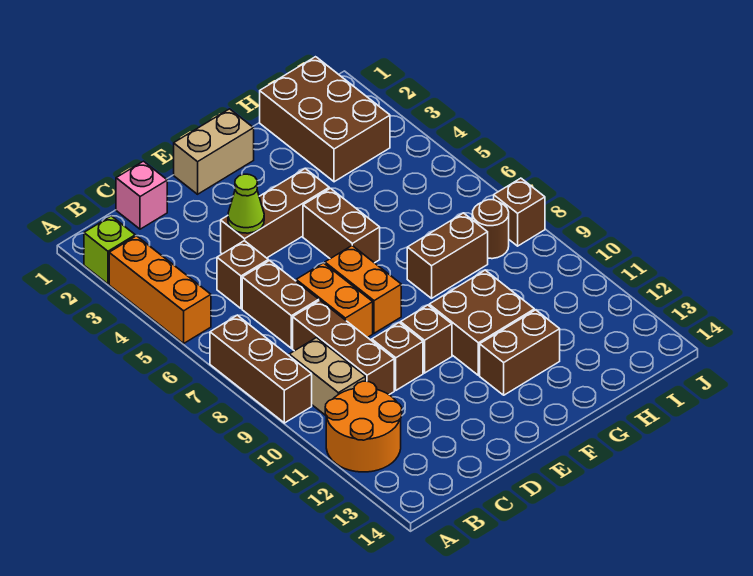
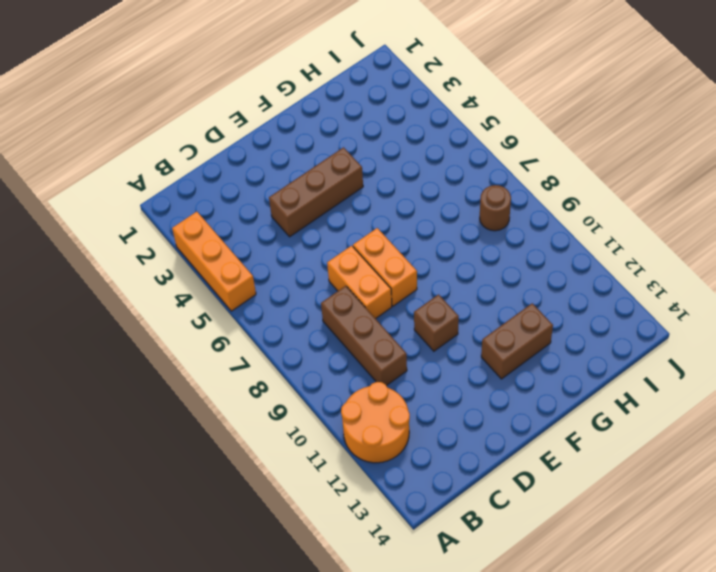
none -> lime brick A2 level 1
none -> brown brick A7:A9 level 1
none -> tan brick B9:B10 level 1

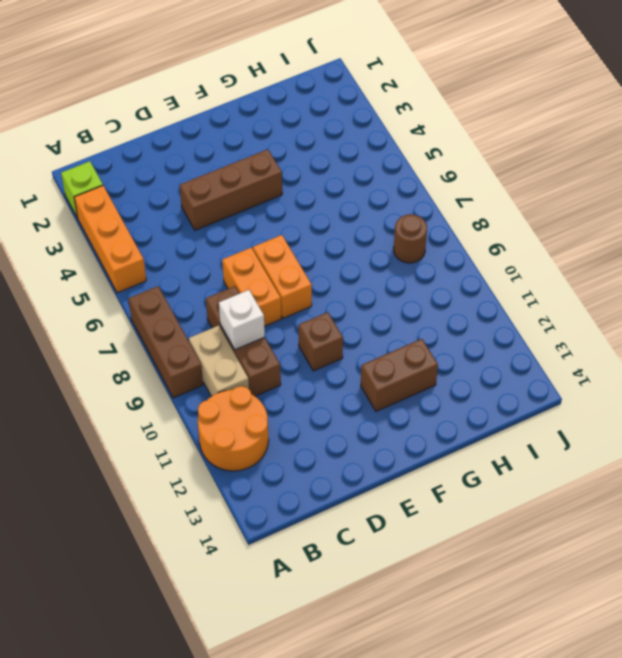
white brick C9 level 2 -> none
none -> pink brick C1 level 1
none -> brown brick C5 level 1
none -> brown brick C6:C7 level 1

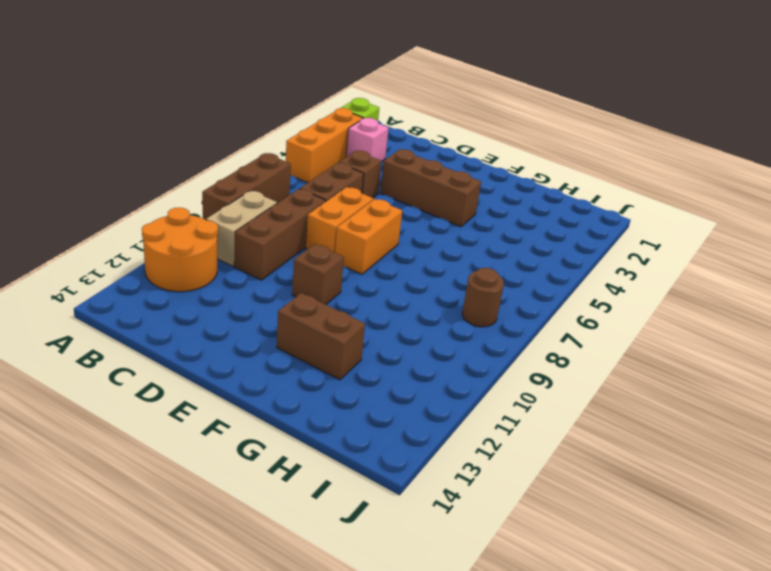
pink brick B3 level 1 -> pink brick C1 level 1
none -> brown brick D10 level 1
none -> tan brick E1:F1 level 1
none -> brown brick F5:F6 level 1

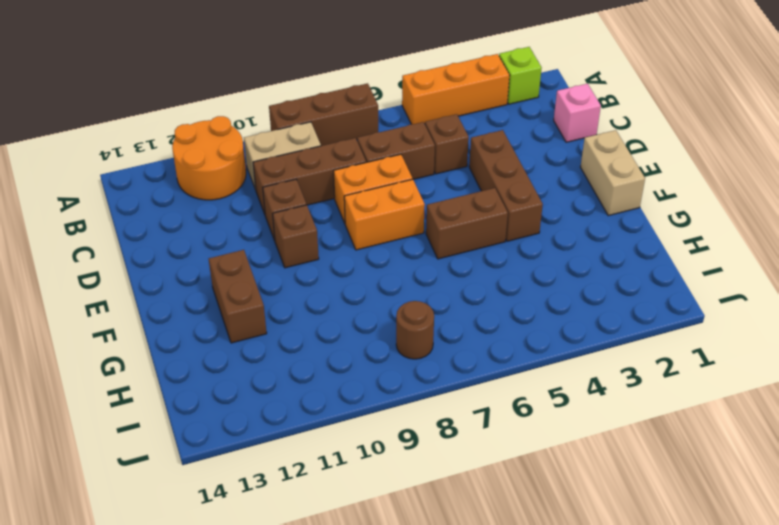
none -> brown brick F10:G11 level 1
none -> brown brick G8:H8 level 1
none -> brown brick H1:I3 level 1

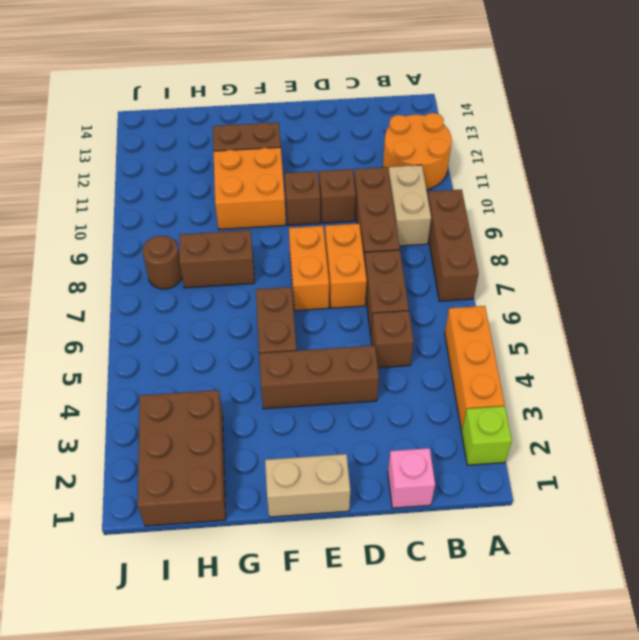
orange brick F10:G11 level 1 -> brown brick F10:G11 level 1
none -> brown brick J8 level 1
none -> lime cone D4 level 2

